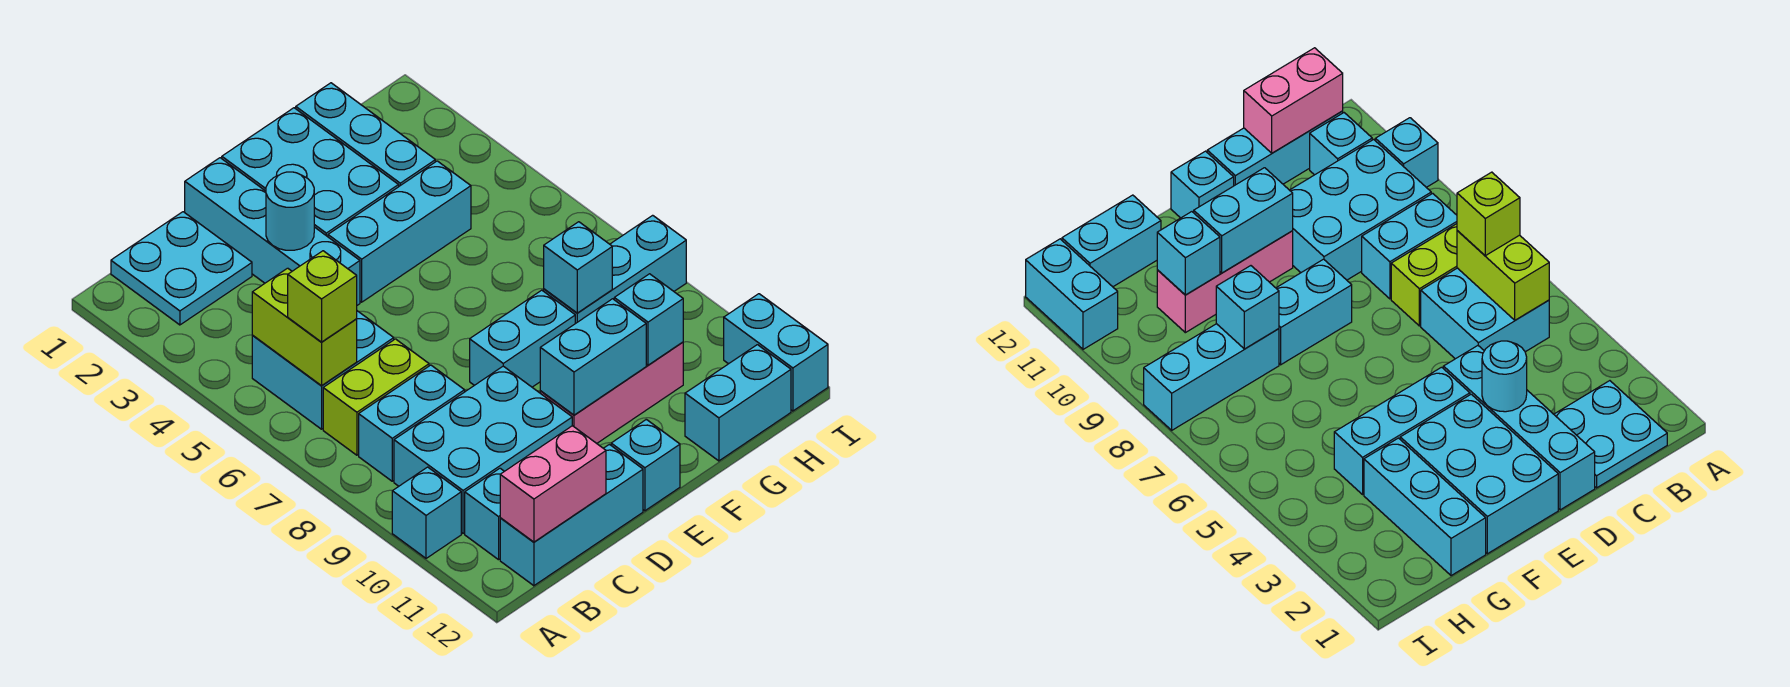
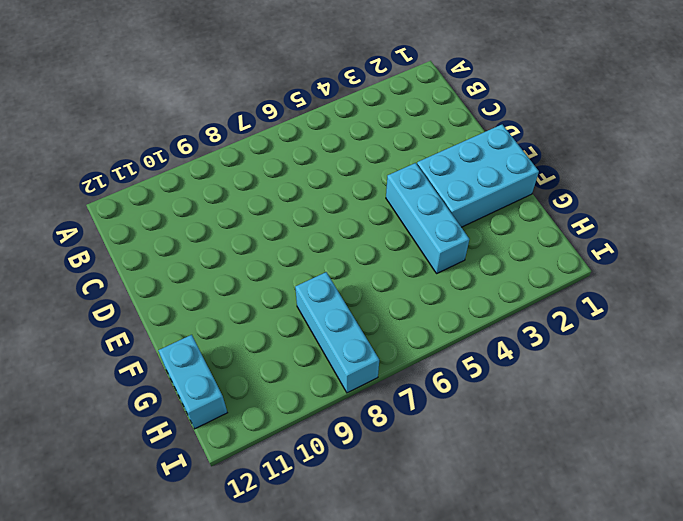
none -> cyan brick A10 level 1
none -> cyan plate B1:C2 level 1
none -> cyan brick B5:C6 level 1

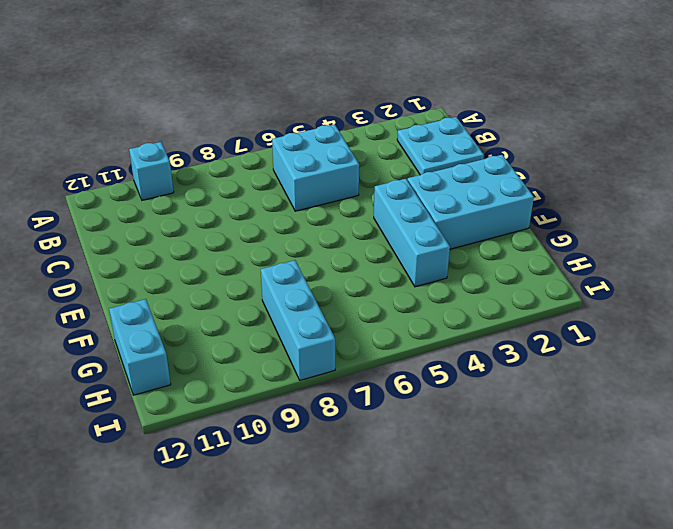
none -> lime brick B7:C7 level 1
none -> cyan brick B8:C8 level 1
none -> cyan brick B9:D10 level 1

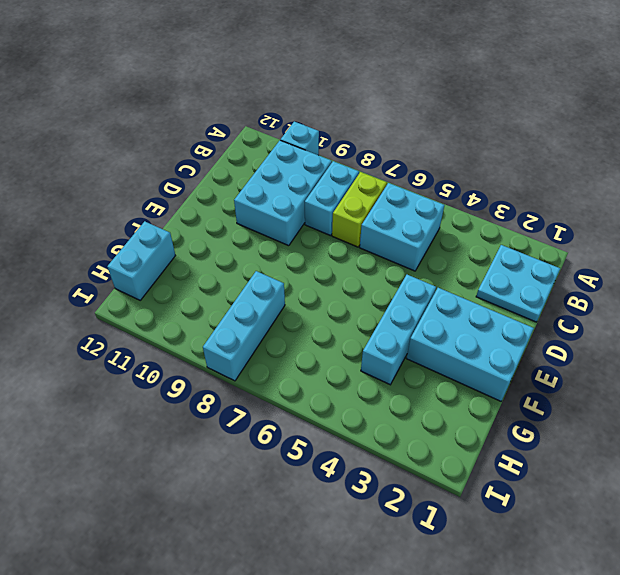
none -> cyan brick B11 level 1
none -> cyan brick B12:D12 level 1
none -> cyan brick D1:D4 level 1

